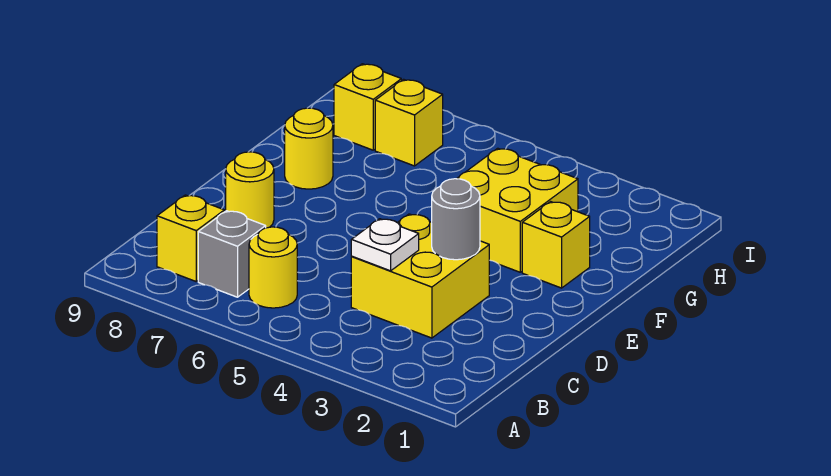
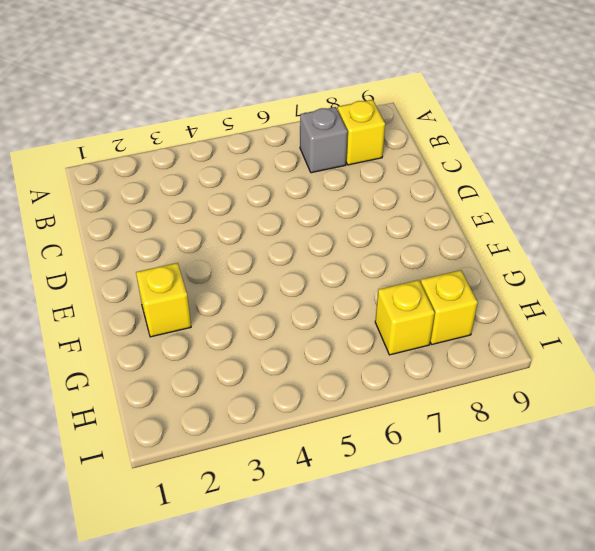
none -> yellow round brick B6 level 1
none -> yellow brick C3:D4 level 1
none -> yellow round brick D8 level 1

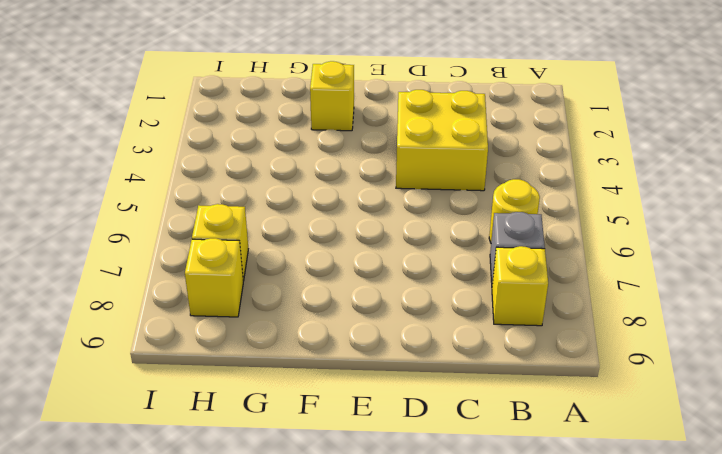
none -> yellow round brick D8 level 1
none -> yellow brick F3:G4 level 1
none -> yellow round brick F8 level 1

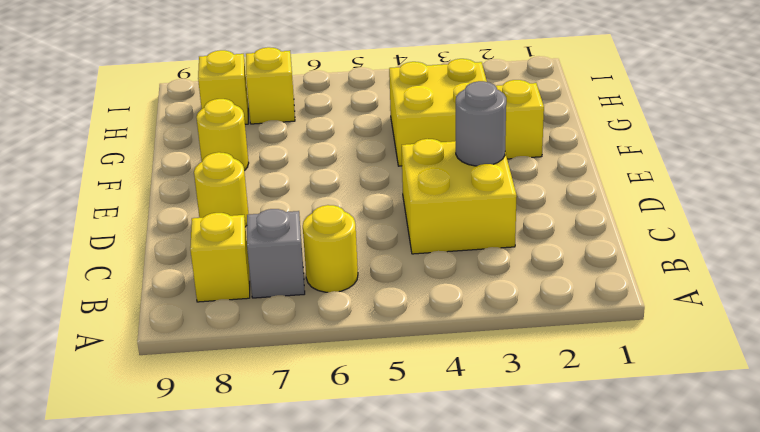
none -> white plate C4 level 2

